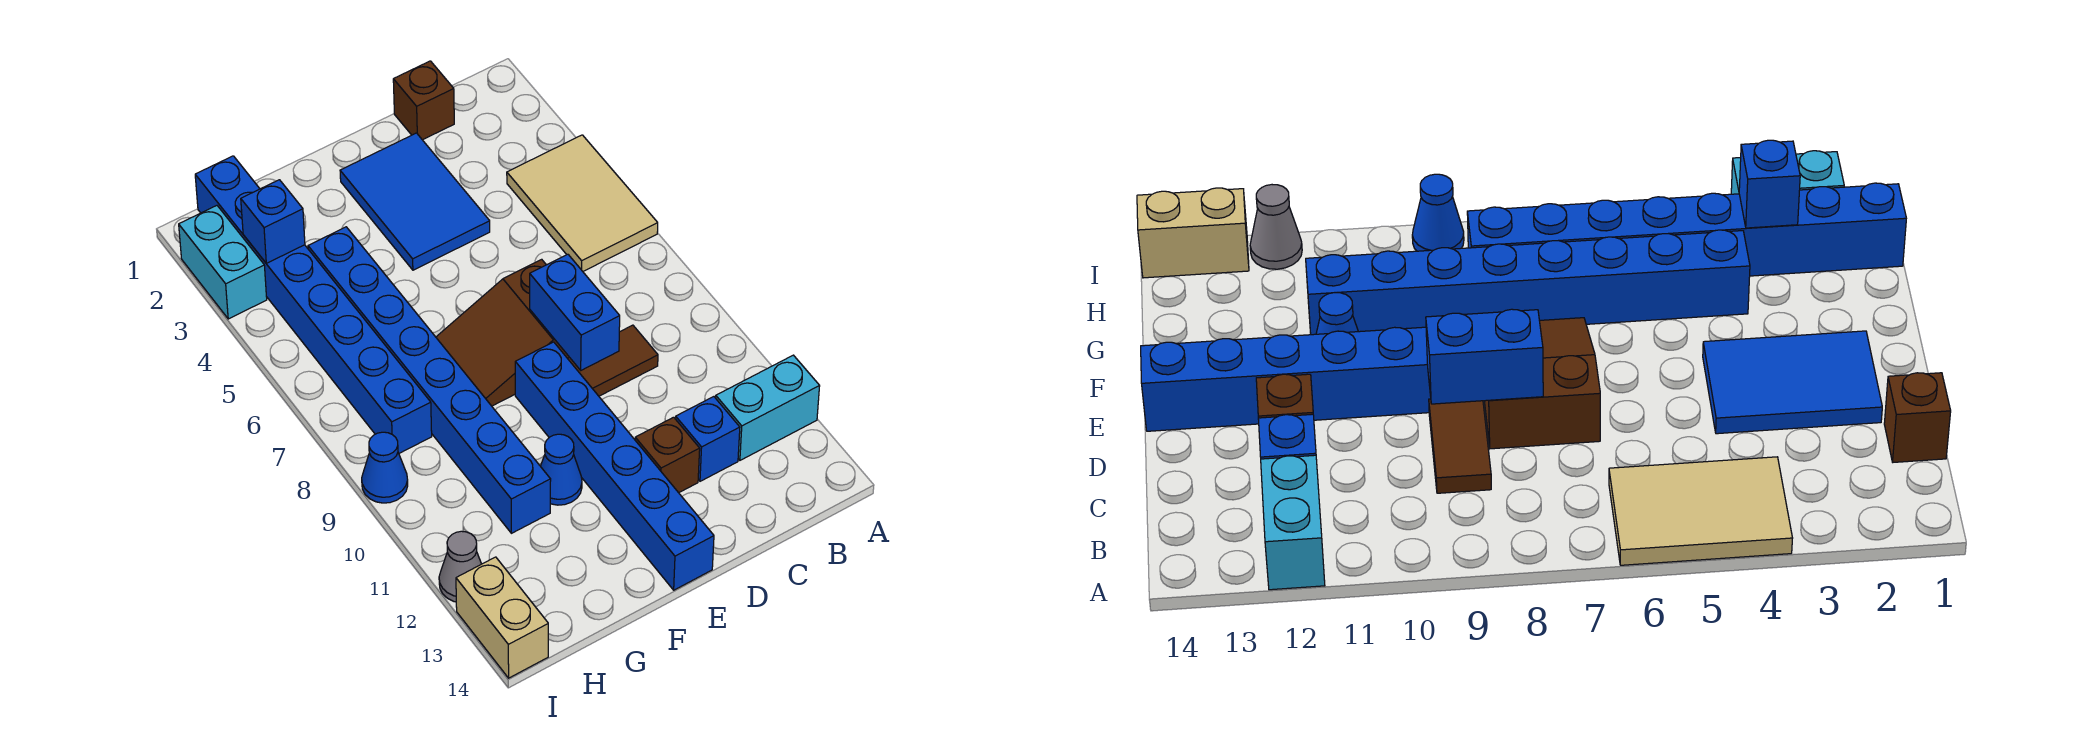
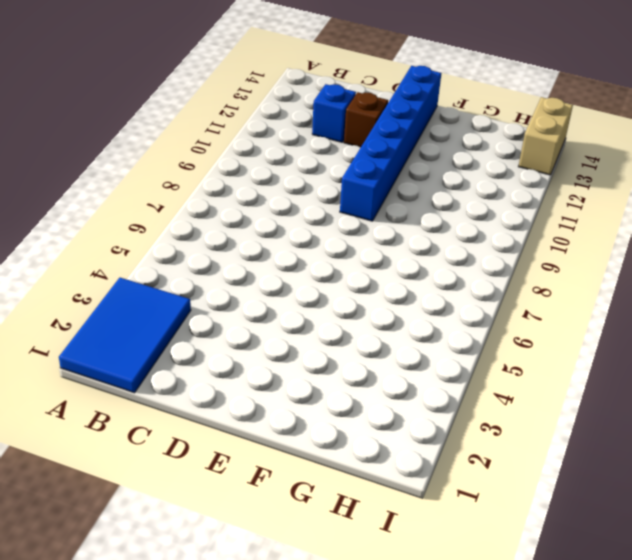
blue tile A1:B3 level 1 -> blue tile D2:E4 level 1
none -> tan tile A4:B6 level 1
none -> cyan brick A12:B12 level 1
none -> brown brick C1 level 1

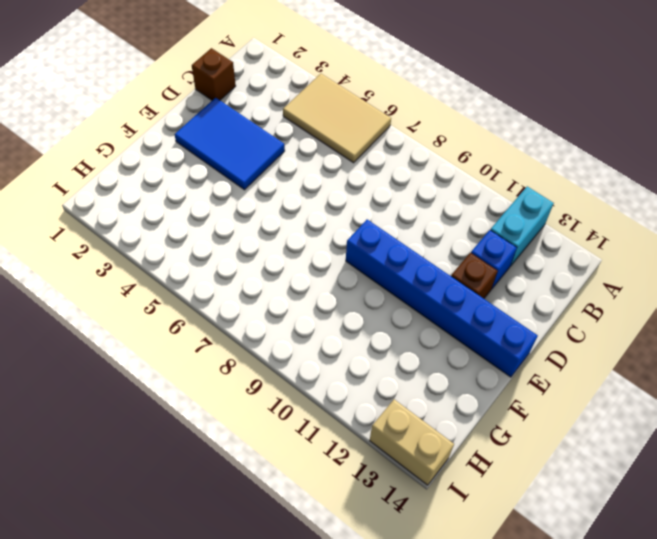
none -> brown tile C9:D9 level 1
none -> brown slope D7:F8 level 1 top D
none -> blue cone F11 level 1

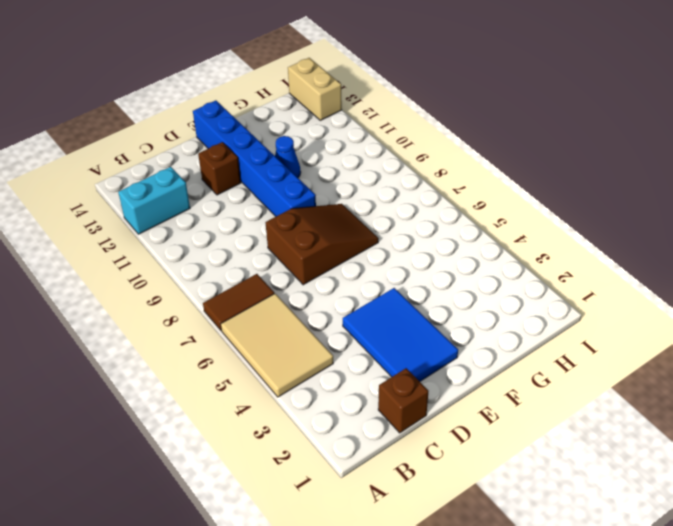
brown tile A7:B7 level 1 -> brown tile C9:D9 level 1
none -> blue brick C12 level 1
none -> blue brick G4:G11 level 1
none -> blue brick H1:H8 level 1

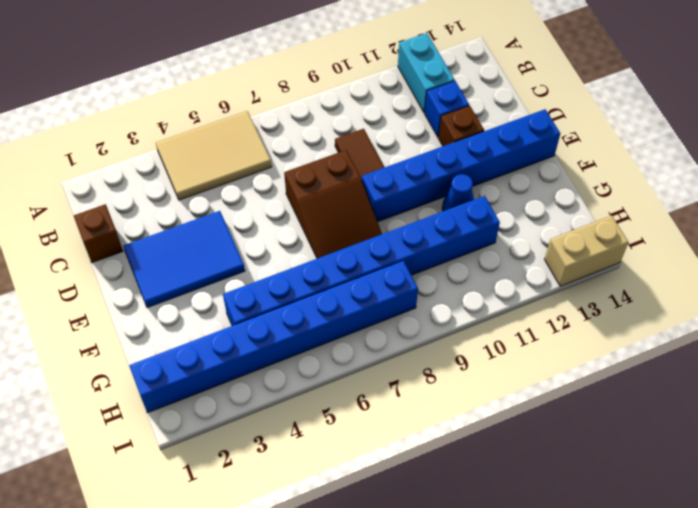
none -> cyan brick I2:I3 level 1
none -> blue cone I9 level 1
none -> grey cone I12 level 1

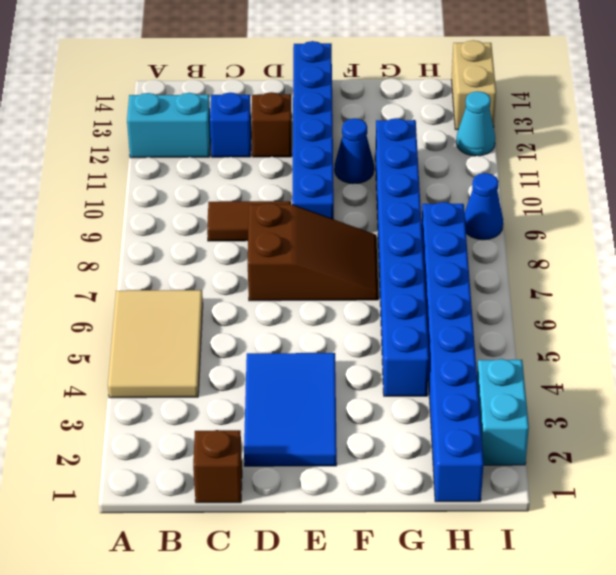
cyan cone I12 level 1 -> grey cone I12 level 1
none -> blue brick D8:D9 level 2
none -> blue brick H3 level 2

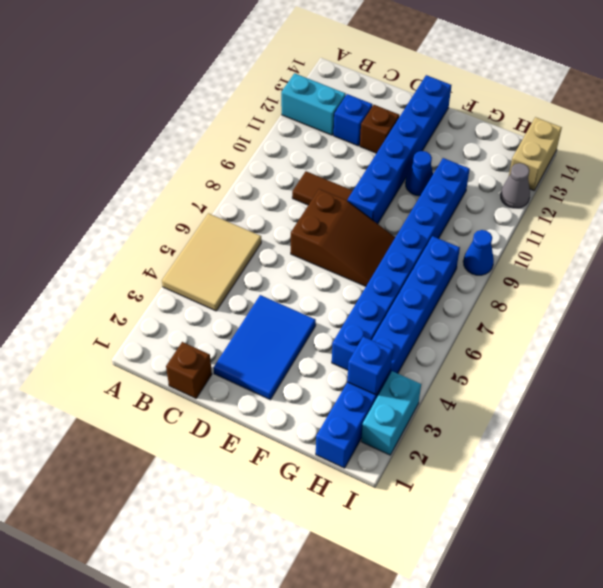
none -> blue brick D8:D9 level 2

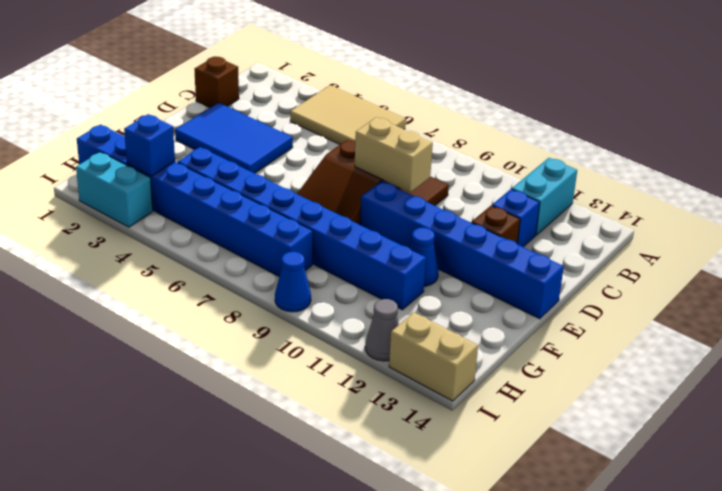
tan brick D8:D9 level 2 -> blue brick D8:D9 level 2

